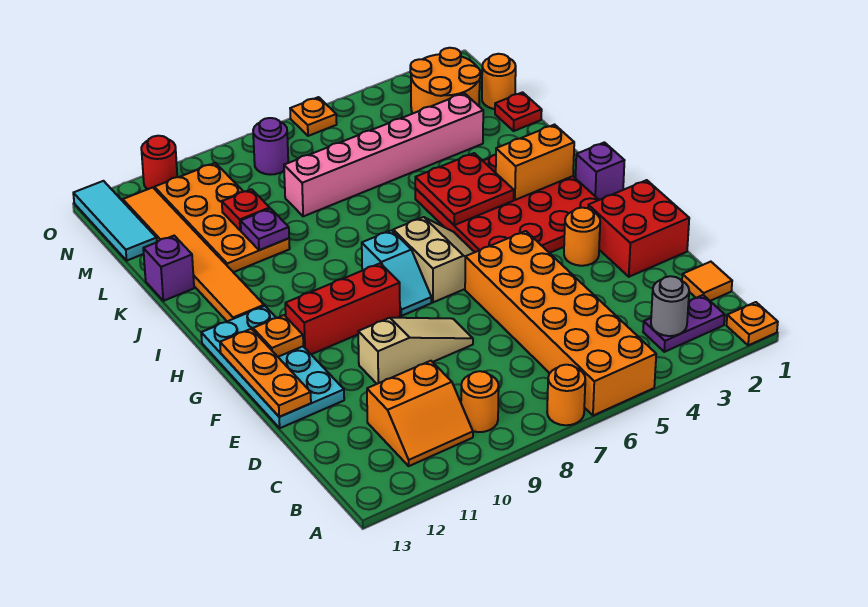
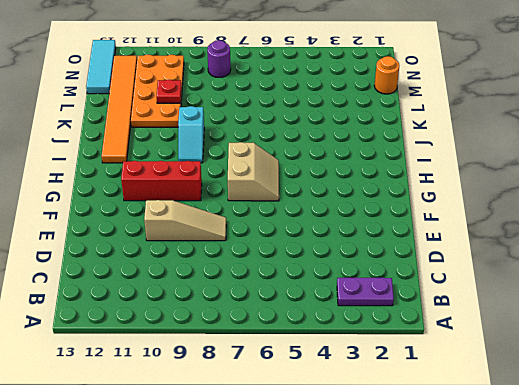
cyan slope I9:J9 level 1 top J -> cyan slope G8:H8 level 1 top H
none -> orange plate A1 level 1
none -> orange brick A5:F6 level 1
none -> orange round brick A7 level 1
none -> orange round brick B9 level 1

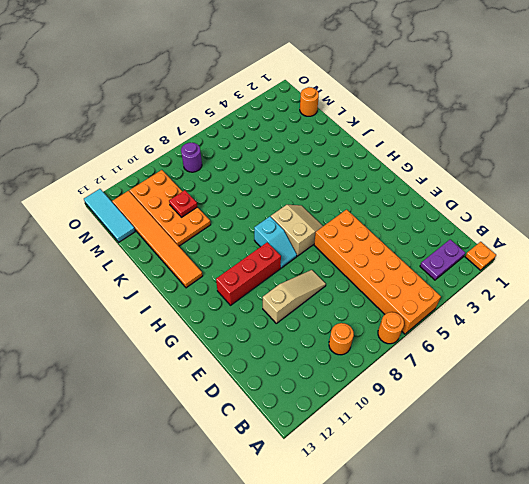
none -> orange slope B10:C11 level 1 top C
none -> orange tile C1 level 1
none -> red brick E1:F2 level 1
none -> cyan plate E12:H13 level 1

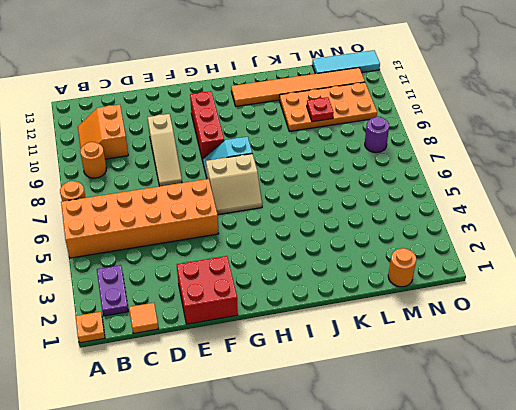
none -> cyan plate E12:H13 level 1
none -> orange round brick F3 level 1
none -> red plate G2:J5 level 1
none -> purple brick H1 level 1

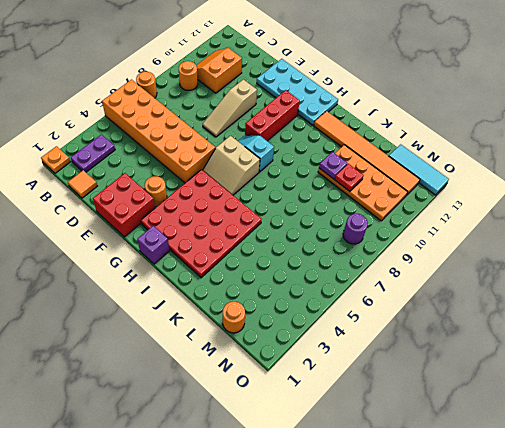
none -> purple brick K13 level 1
none -> red plate L1 level 1
none -> pink brick L3:L8 level 1
none -> orange round brick M2:N3 level 1

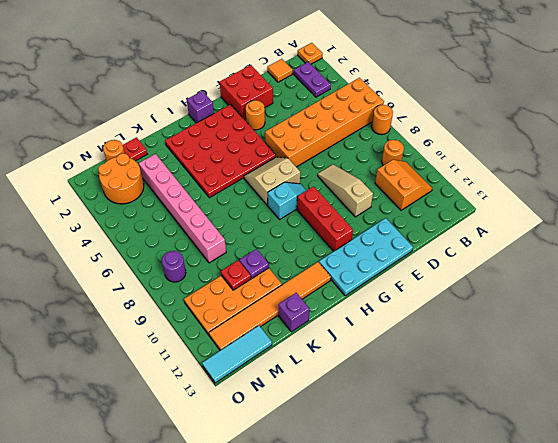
none -> orange plate O6 level 1
none -> red round brick O11 level 1
none -> grey round brick B3 level 2
none -> orange plate E13:G13 level 2

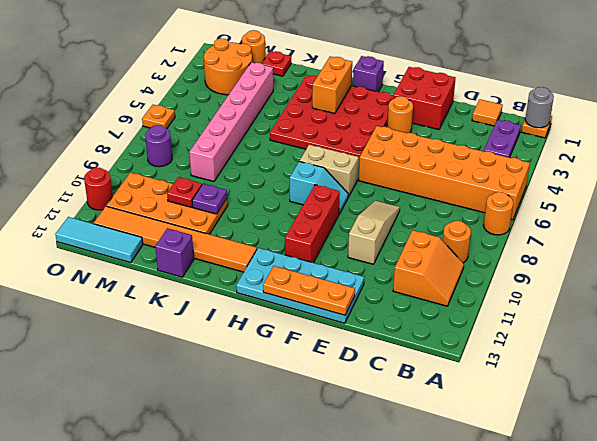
grey round brick A1 level 2 -> grey round brick B3 level 2
none -> orange plate G12 level 2
none -> red plate I4:J5 level 2

